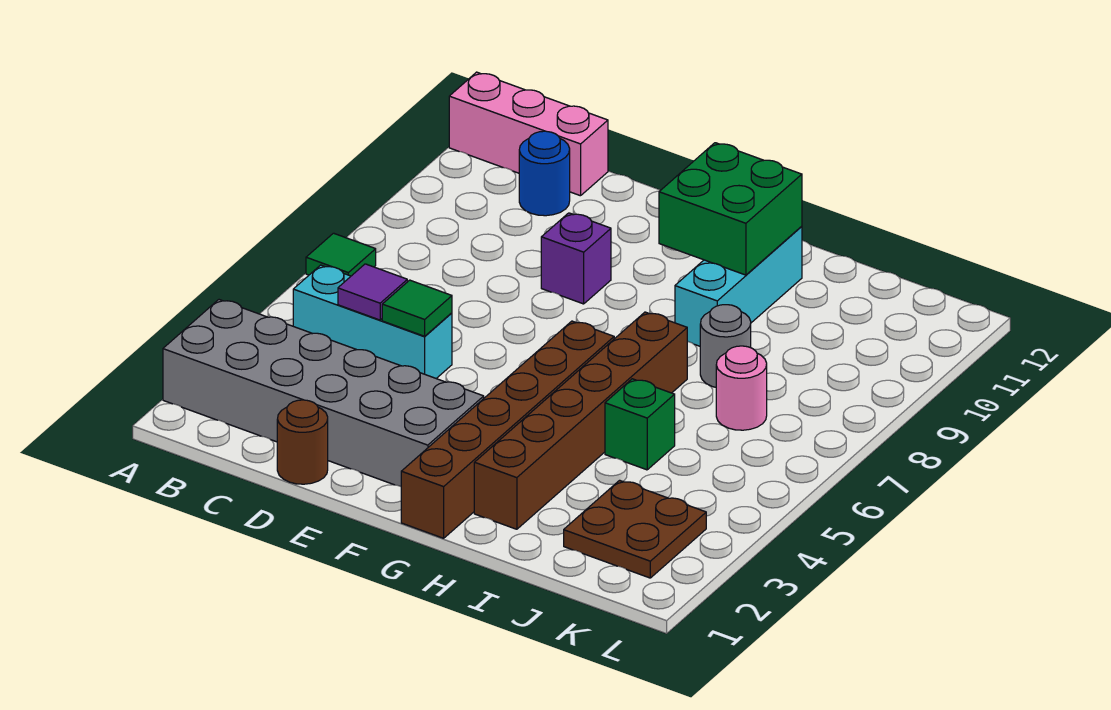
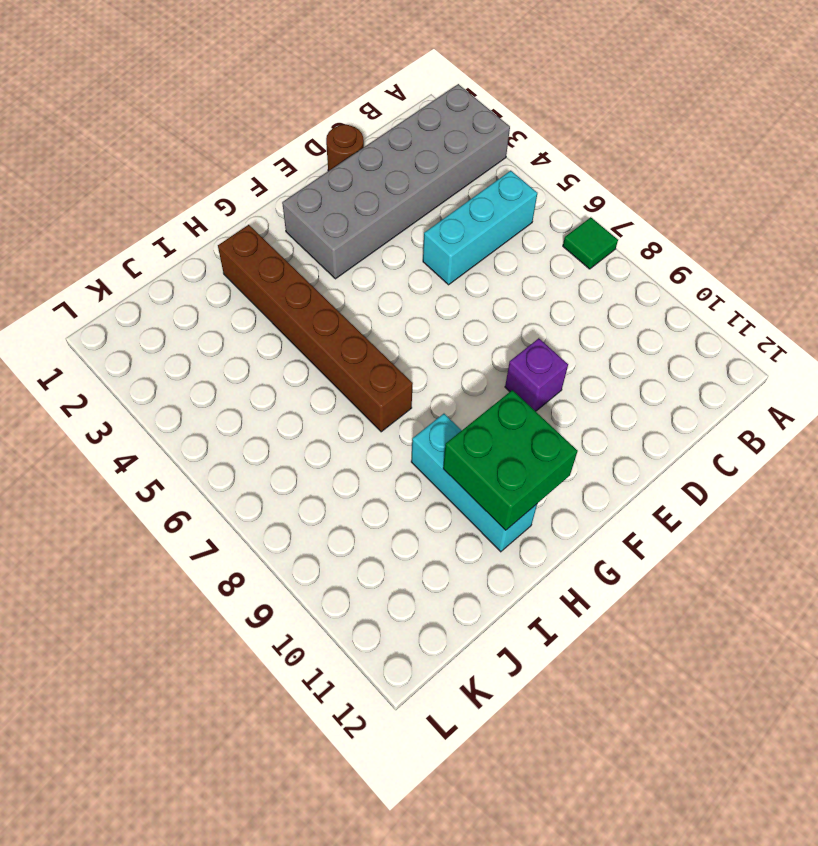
none -> pink brick A12:C12 level 1
none -> blue round brick C11 level 1
none -> brown brick G1:G6 level 1

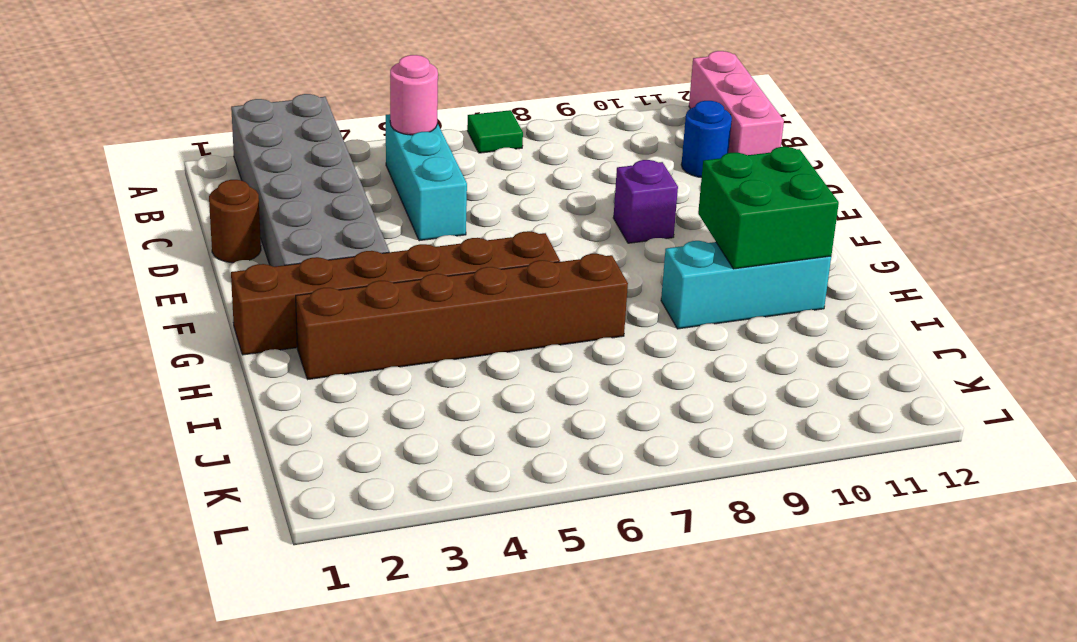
pink round brick B5 level 2 -> pink round brick J7 level 1
none -> green brick I5 level 1
none -> grey round brick I8 level 1
none -> brown plate J2:K3 level 1

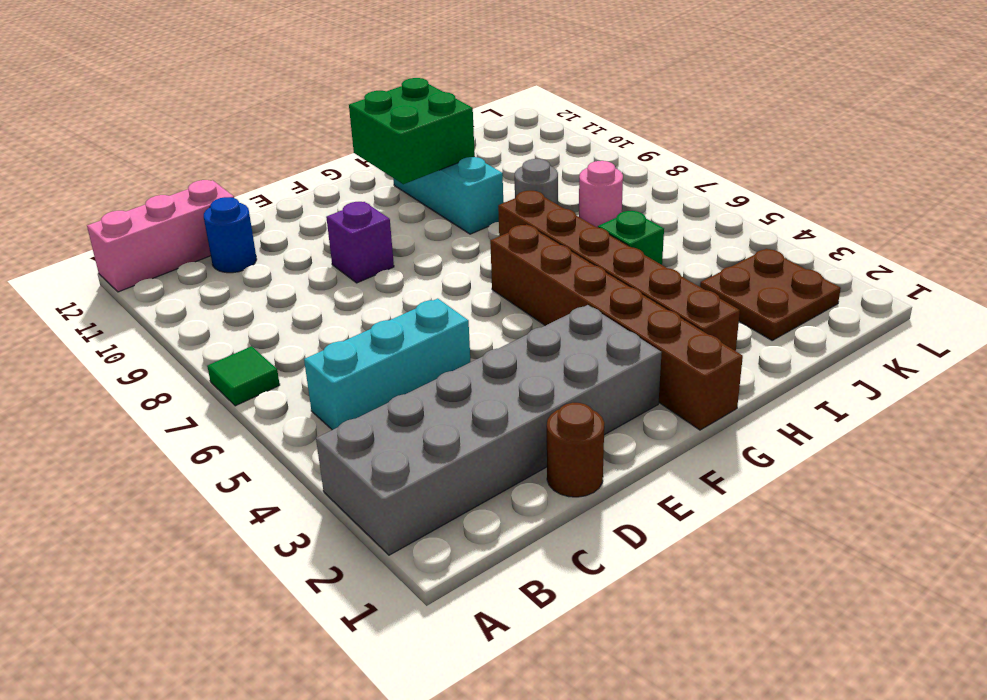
none -> purple tile C5 level 2
none -> green tile D5 level 2

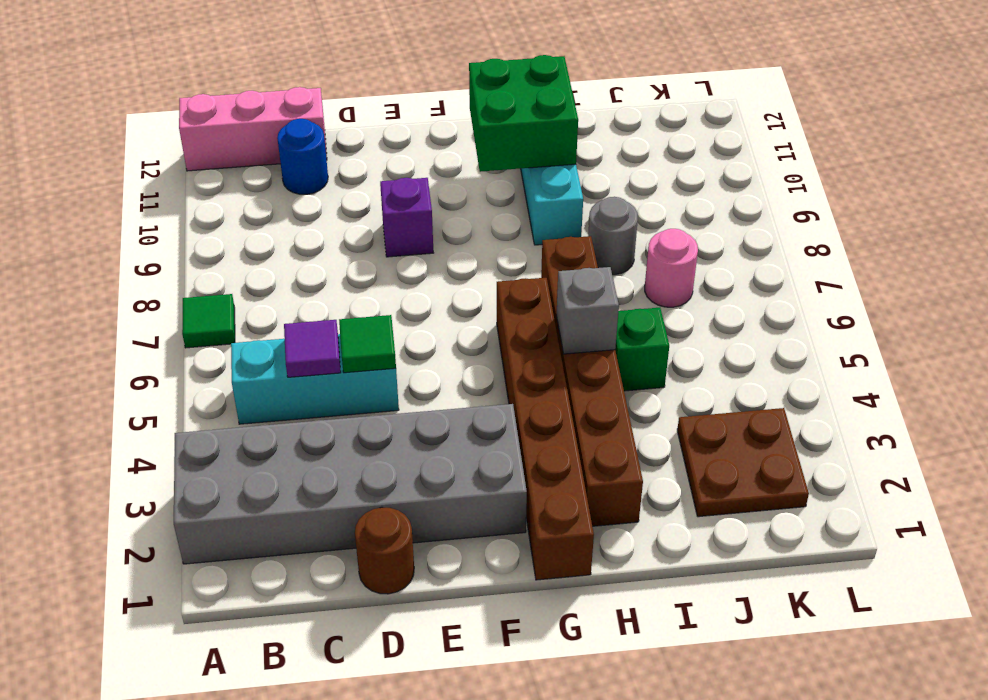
grey brick H5 level 2 -> none

